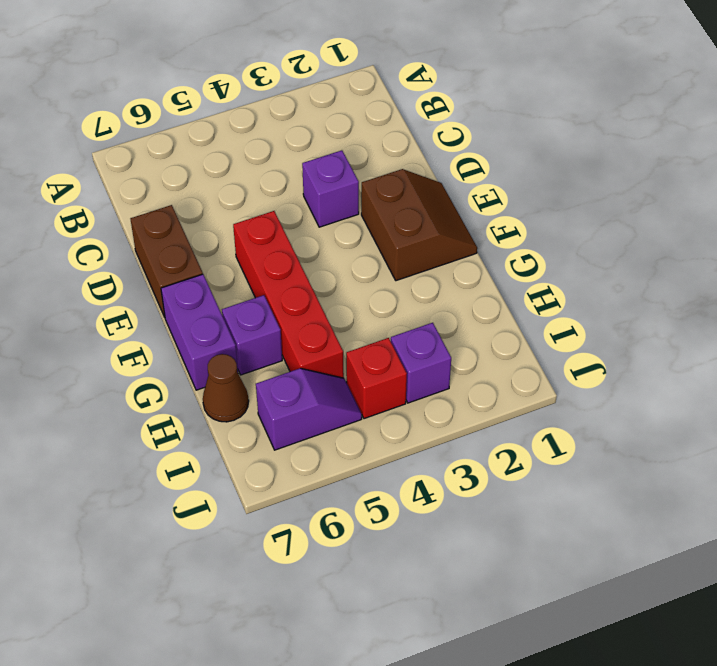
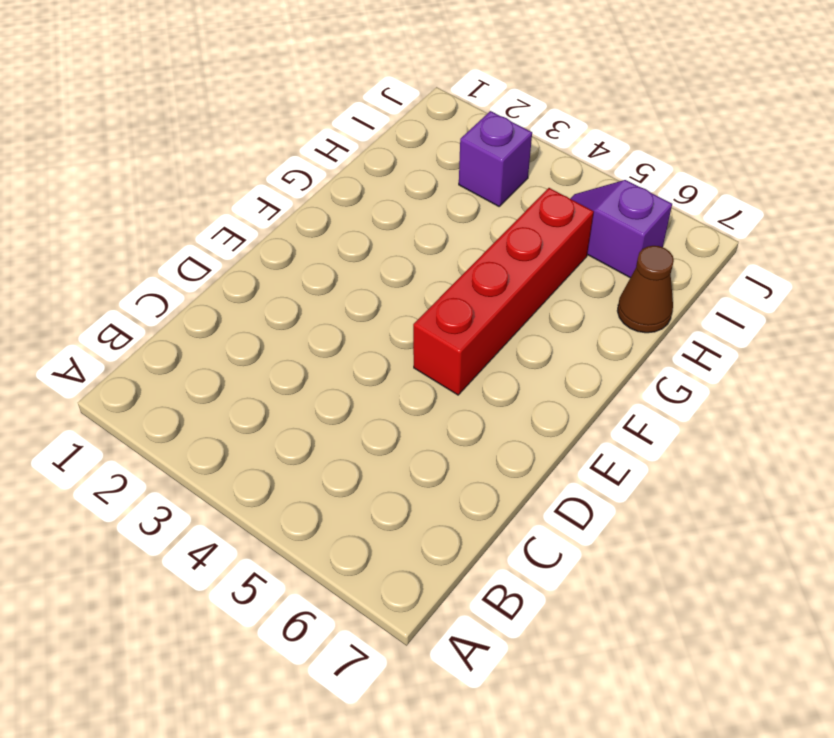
none -> purple brick D3 level 1
none -> brown brick D7:E7 level 1

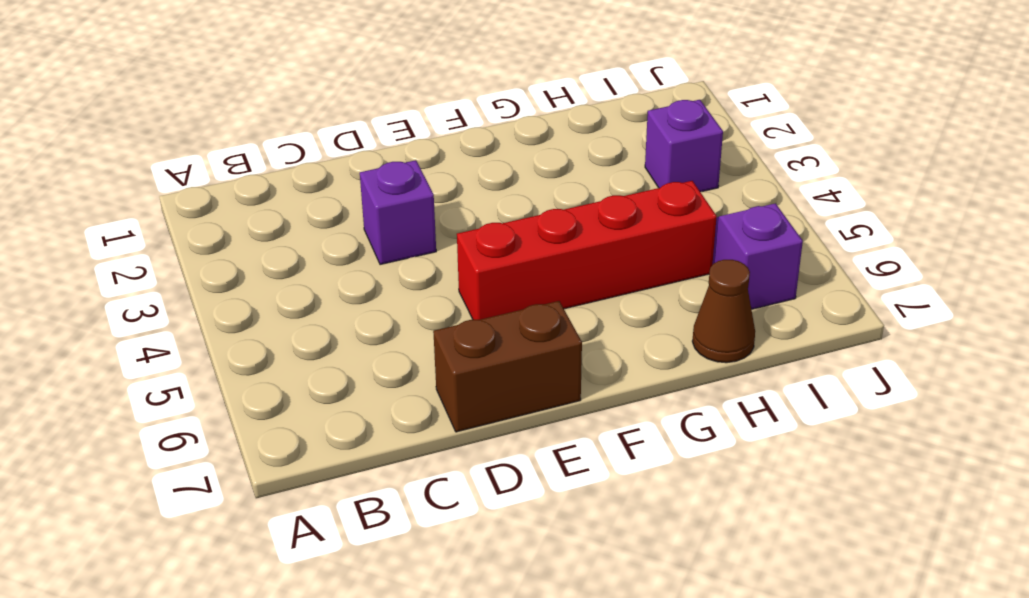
none -> brown slope E1:F2 level 1 top 2
none -> purple brick F7:G7 level 1

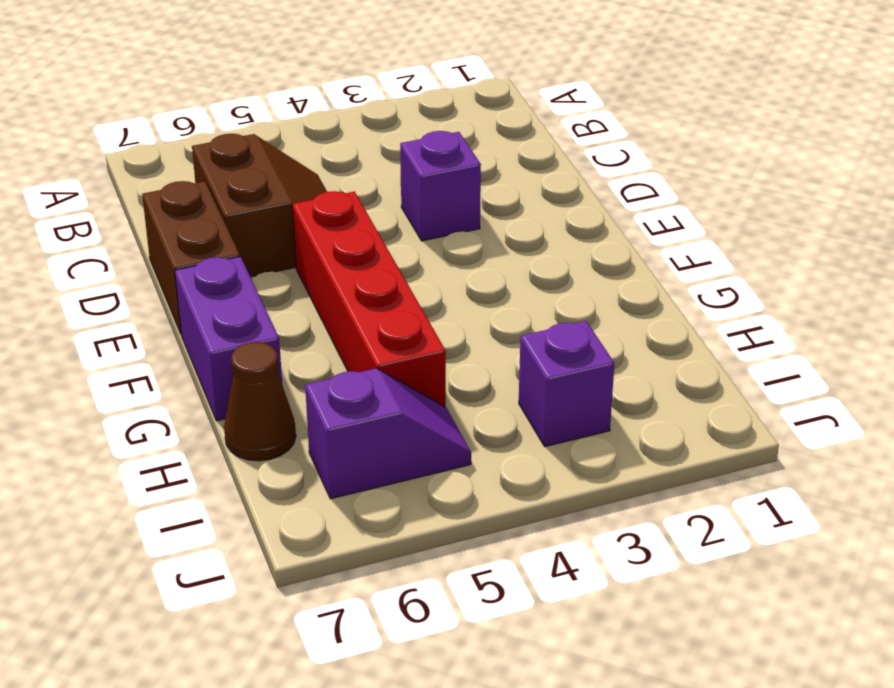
brown slope C5:D6 level 1 top 6 -> brown slope E1:F2 level 1 top 2
none -> purple brick G6 level 1
none -> red brick I4 level 1

